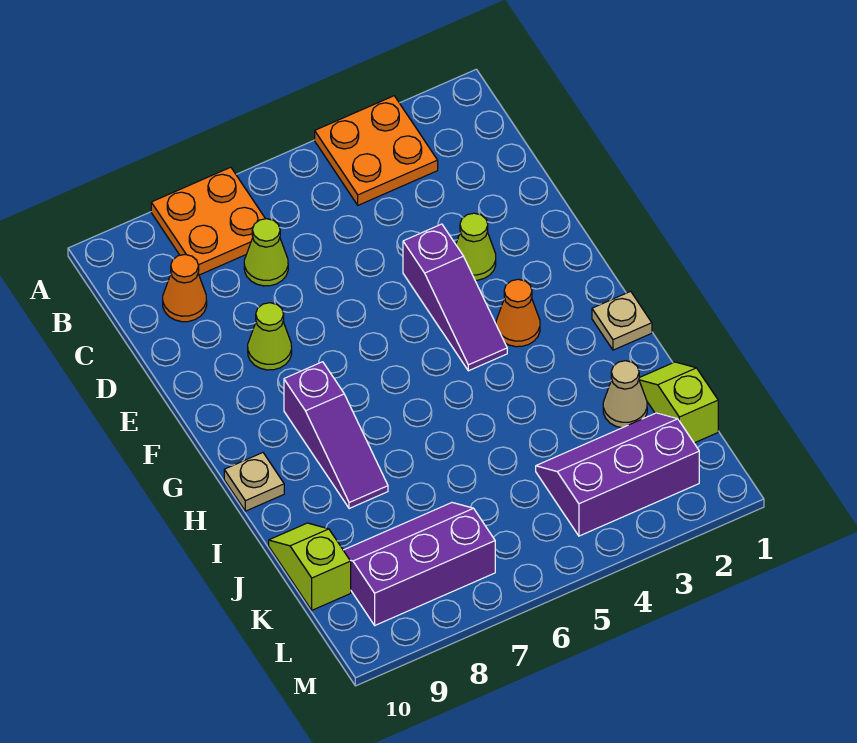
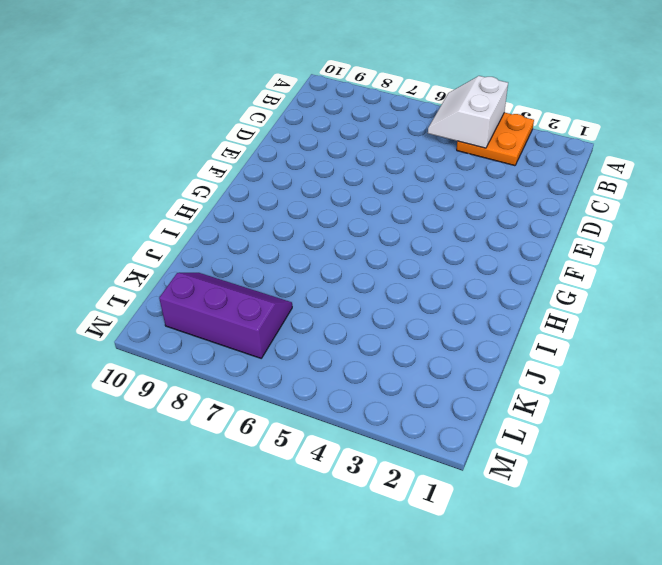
white slope A4:B5 level 2 top 4 -> none
none -> orange plate A7:B8 level 1
none -> lime cone C7 level 1
none -> orange cone C9 level 1

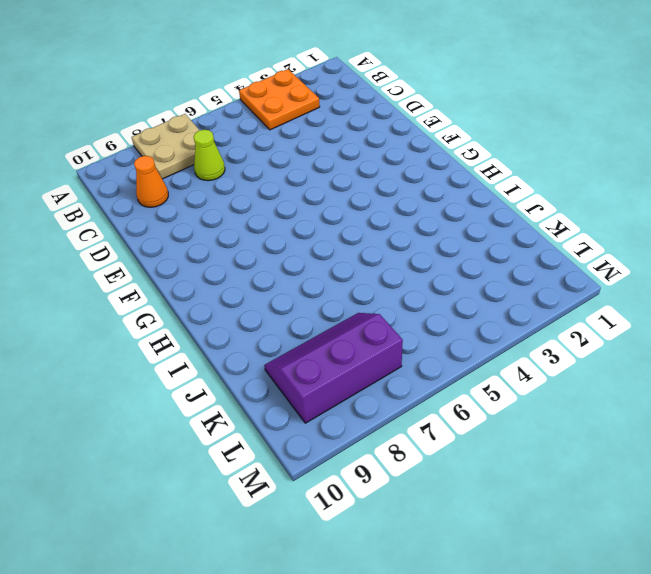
tan plate A7:B8 level 1 -> orange plate A7:B8 level 1
none -> lime cone E3 level 1
none -> purple slope E4:G4 level 1 top E
none -> lime cone E8 level 1

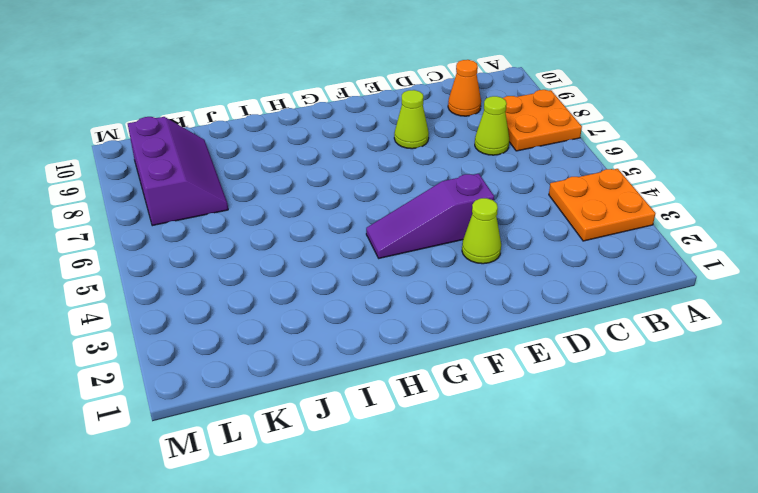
none -> orange cone G3 level 1
none -> purple slope G8:I8 level 1 top G
none -> tan plate H1 level 1

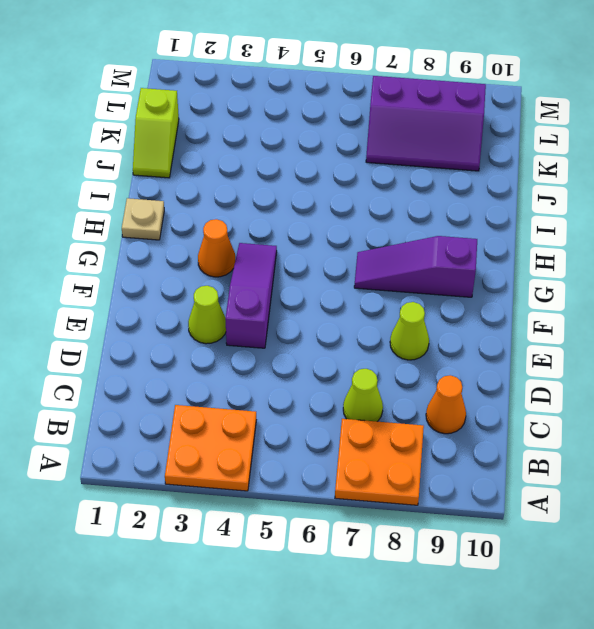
purple slope G7:G9 level 1 top 9 -> purple slope G8:I8 level 1 top G
none -> tan plate H10 level 1
none -> tan cone J2 level 1
none -> lime slope J10:K10 level 1 top K

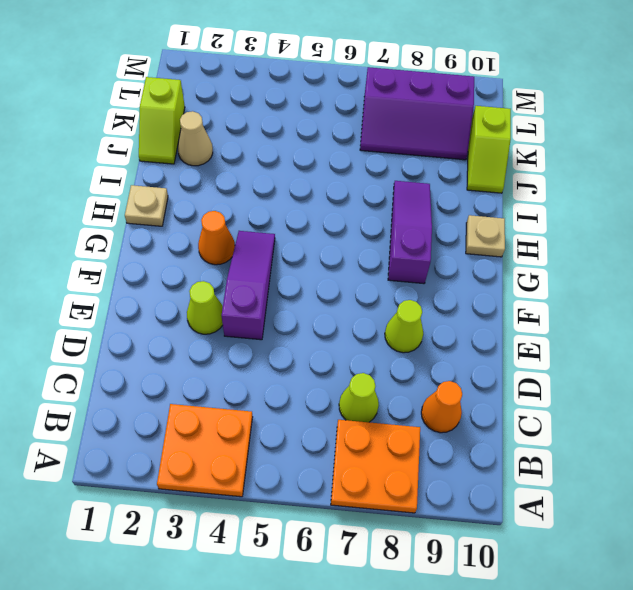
none -> purple slope K2:L4 level 1 top L

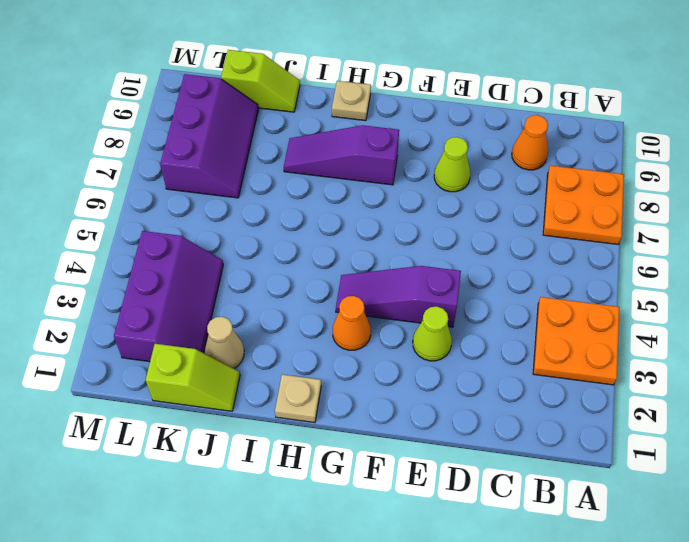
none -> lime cone C7 level 1

